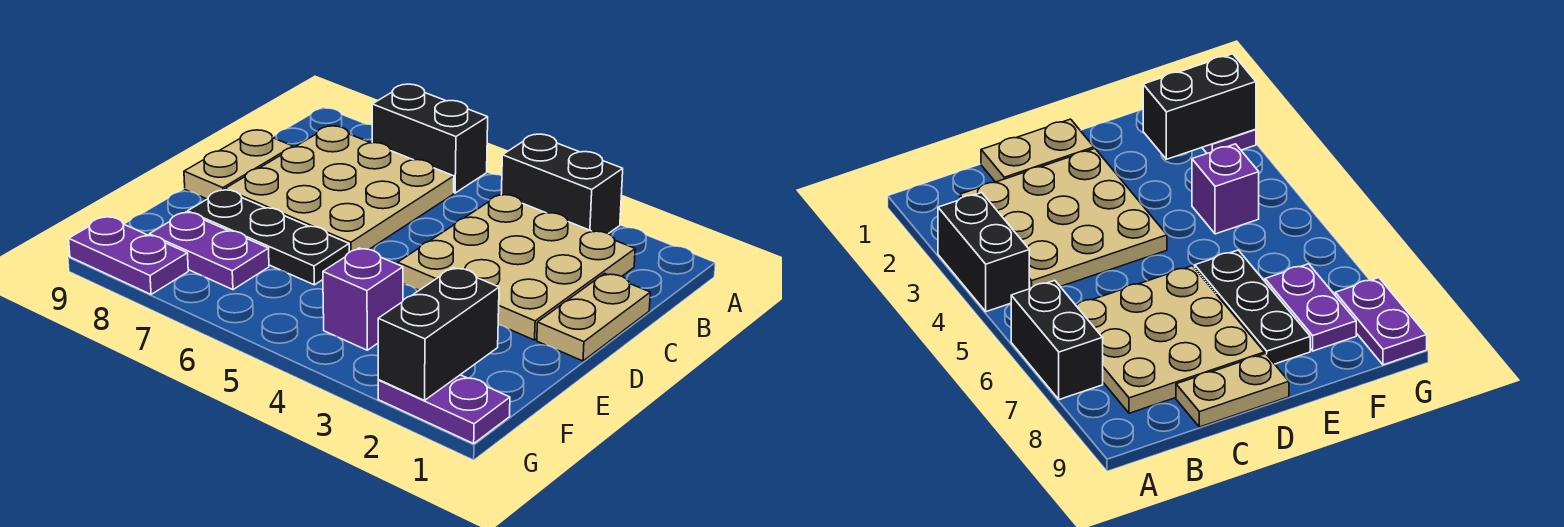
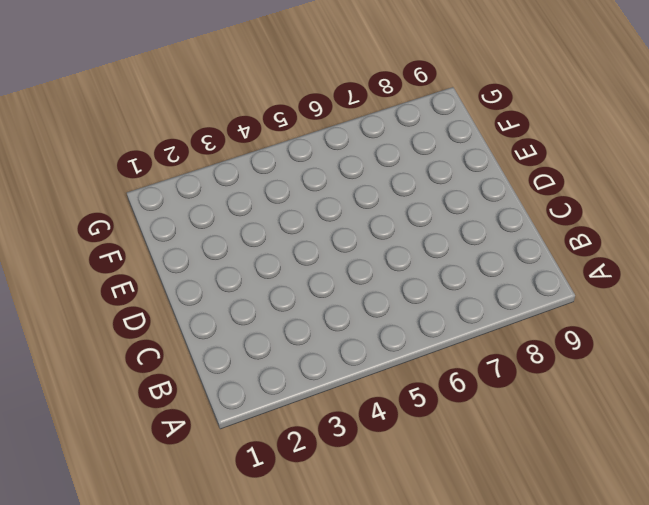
none -> black brick A3:A4 level 1
none -> black brick A6:A7 level 1
none -> tan plate B2:D4 level 1

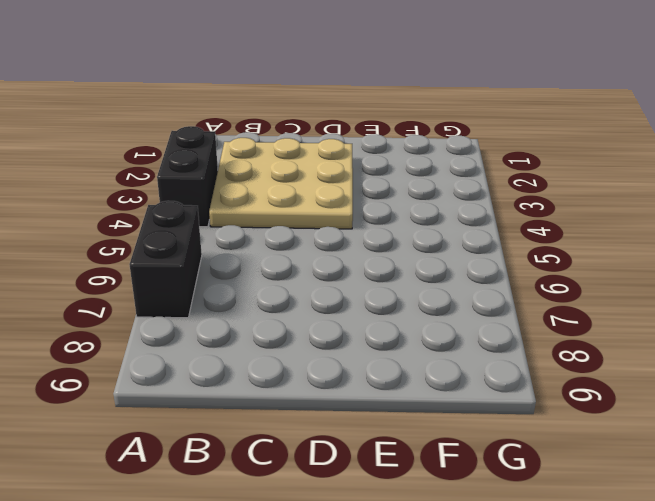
none -> tan plate B6:D8 level 1
none -> tan plate C1:D1 level 1
none -> tan plate C9:D9 level 1

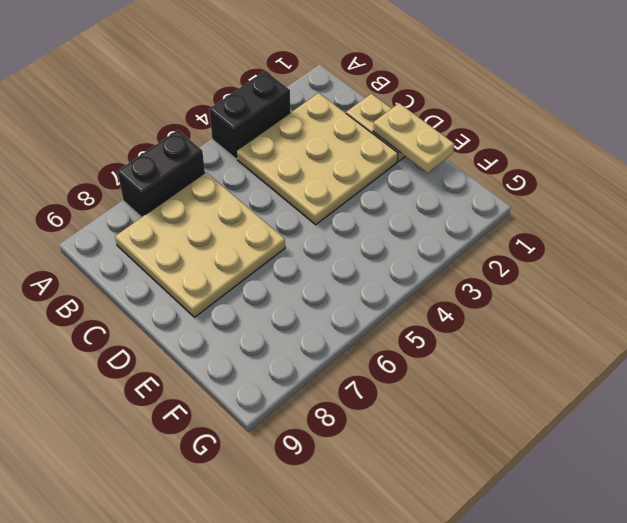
tan plate D1:E1 level 2 -> tan plate C9:D9 level 1
none -> black plate E6:E8 level 1
none -> purple brick F4 level 1
none -> purple plate F7:F8 level 1

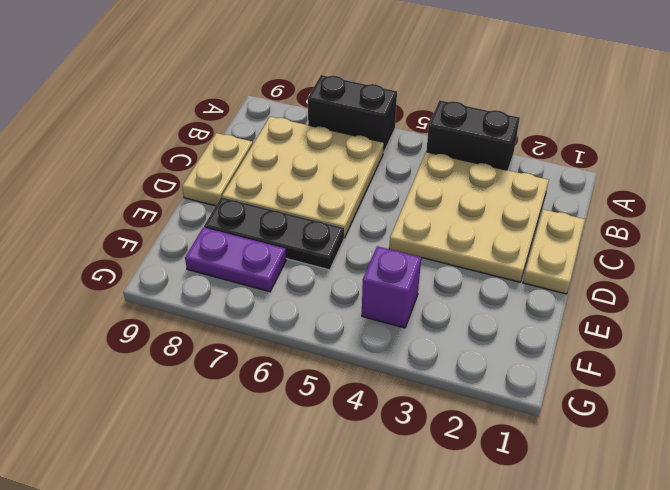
none -> purple plate G1:G2 level 1
none -> purple plate G8:G9 level 1
none -> black brick F2:G2 level 2

